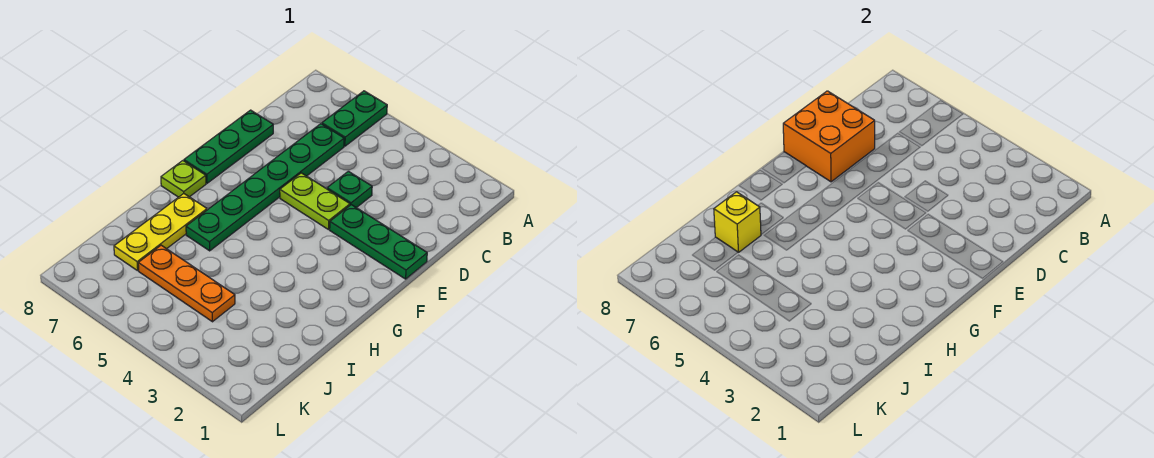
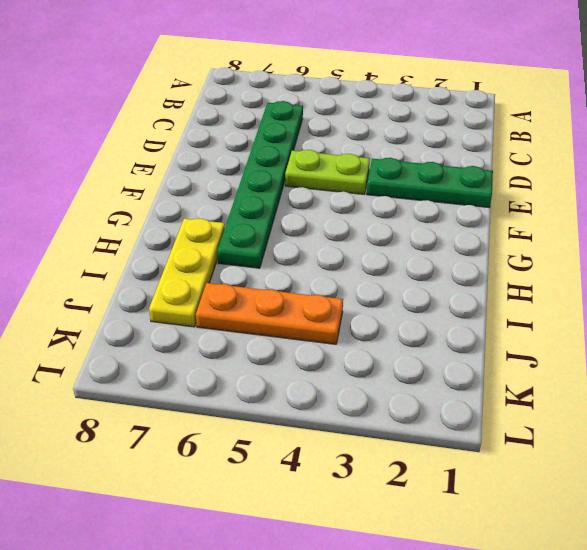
none -> green plate A6:B6 level 1
none -> green plate D4 level 1

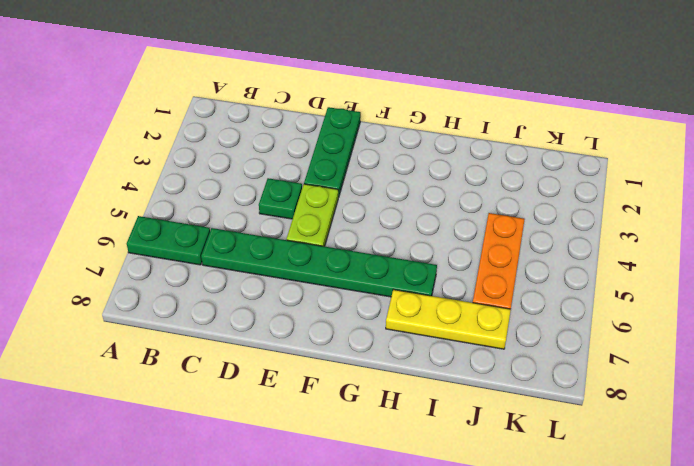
none -> green plate D8:F8 level 1
none -> lime plate G8 level 1

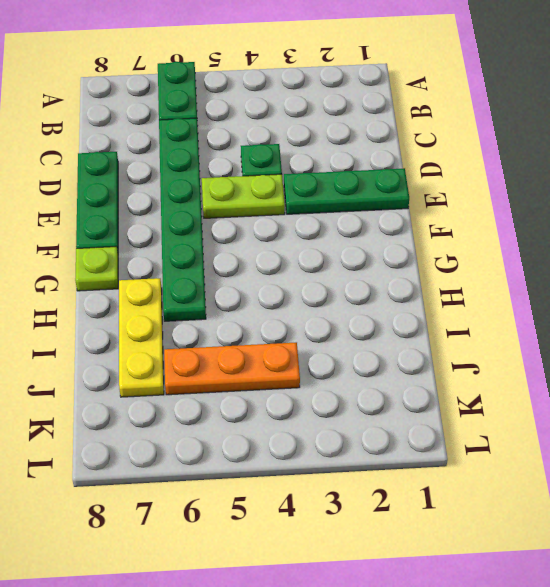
none -> orange brick D7:E8 level 2
none -> yellow brick I7 level 2

